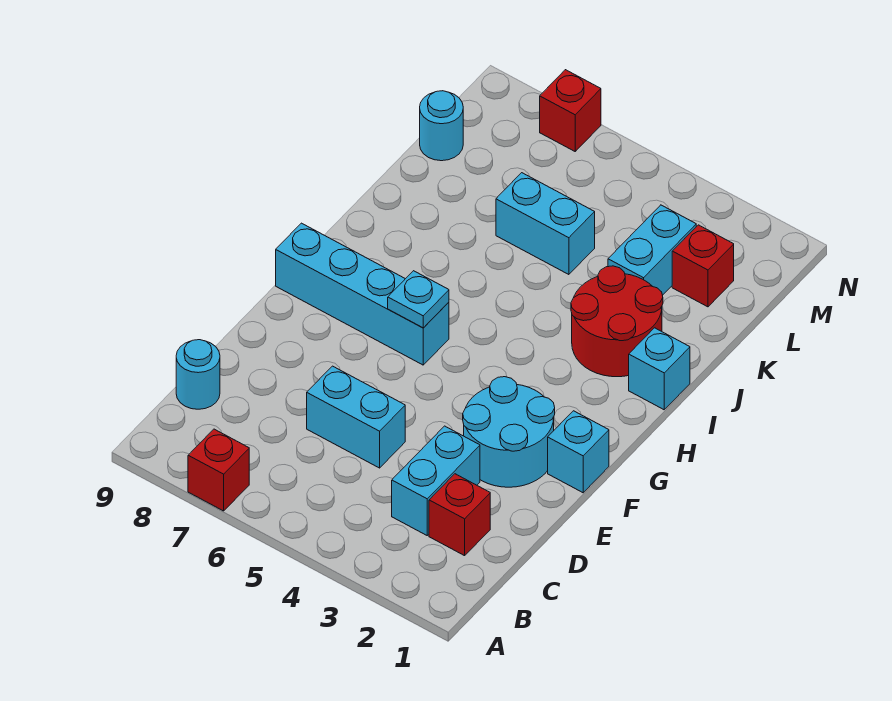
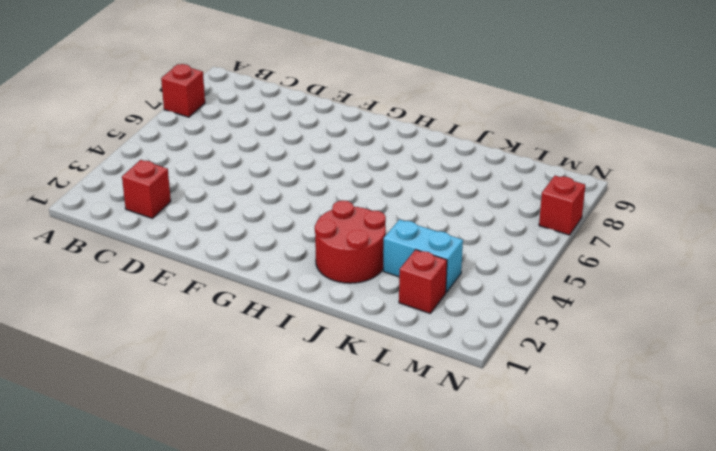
none -> cyan brick C3:D3 level 1
none -> cyan round brick C9 level 1
none -> cyan brick D5:D6 level 1

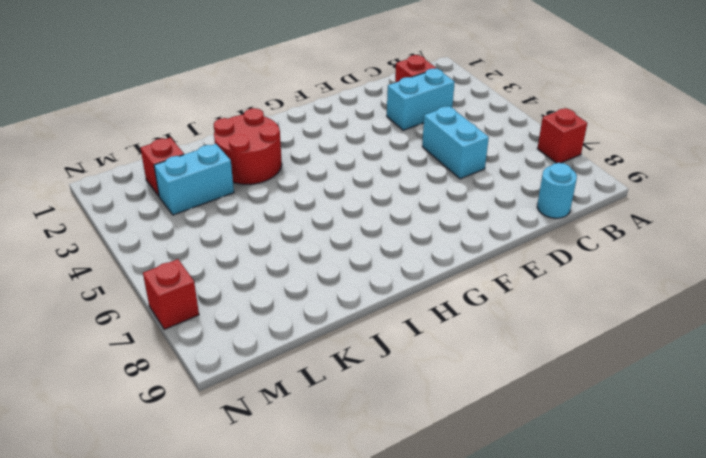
none -> cyan round brick E2:F3 level 1
none -> cyan brick F1 level 1
none -> cyan brick G6:G9 level 1

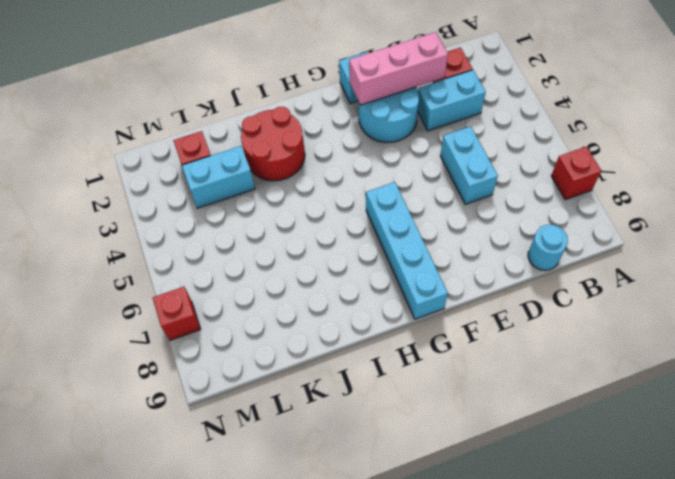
pink brick D2:F2 level 2 -> none
none -> cyan brick I1 level 1
none -> cyan brick K5:K6 level 1
none -> cyan round brick L9 level 1

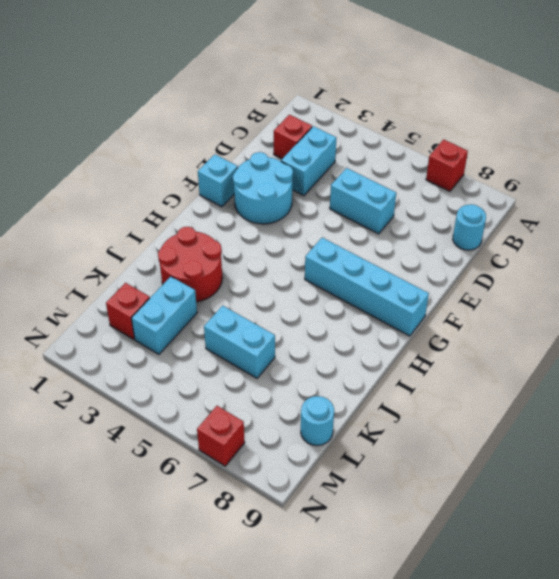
none -> cyan brick I1 level 1
none -> cyan plate G6 level 2

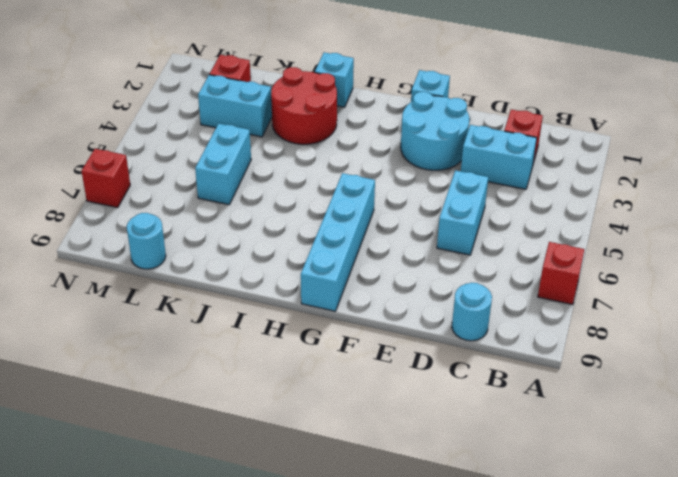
none -> cyan plate G6 level 2

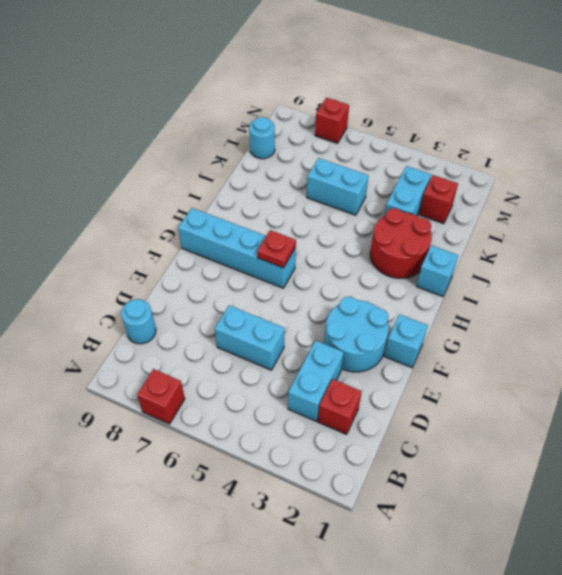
red plate G6 level 2 -> cyan plate G6 level 2

